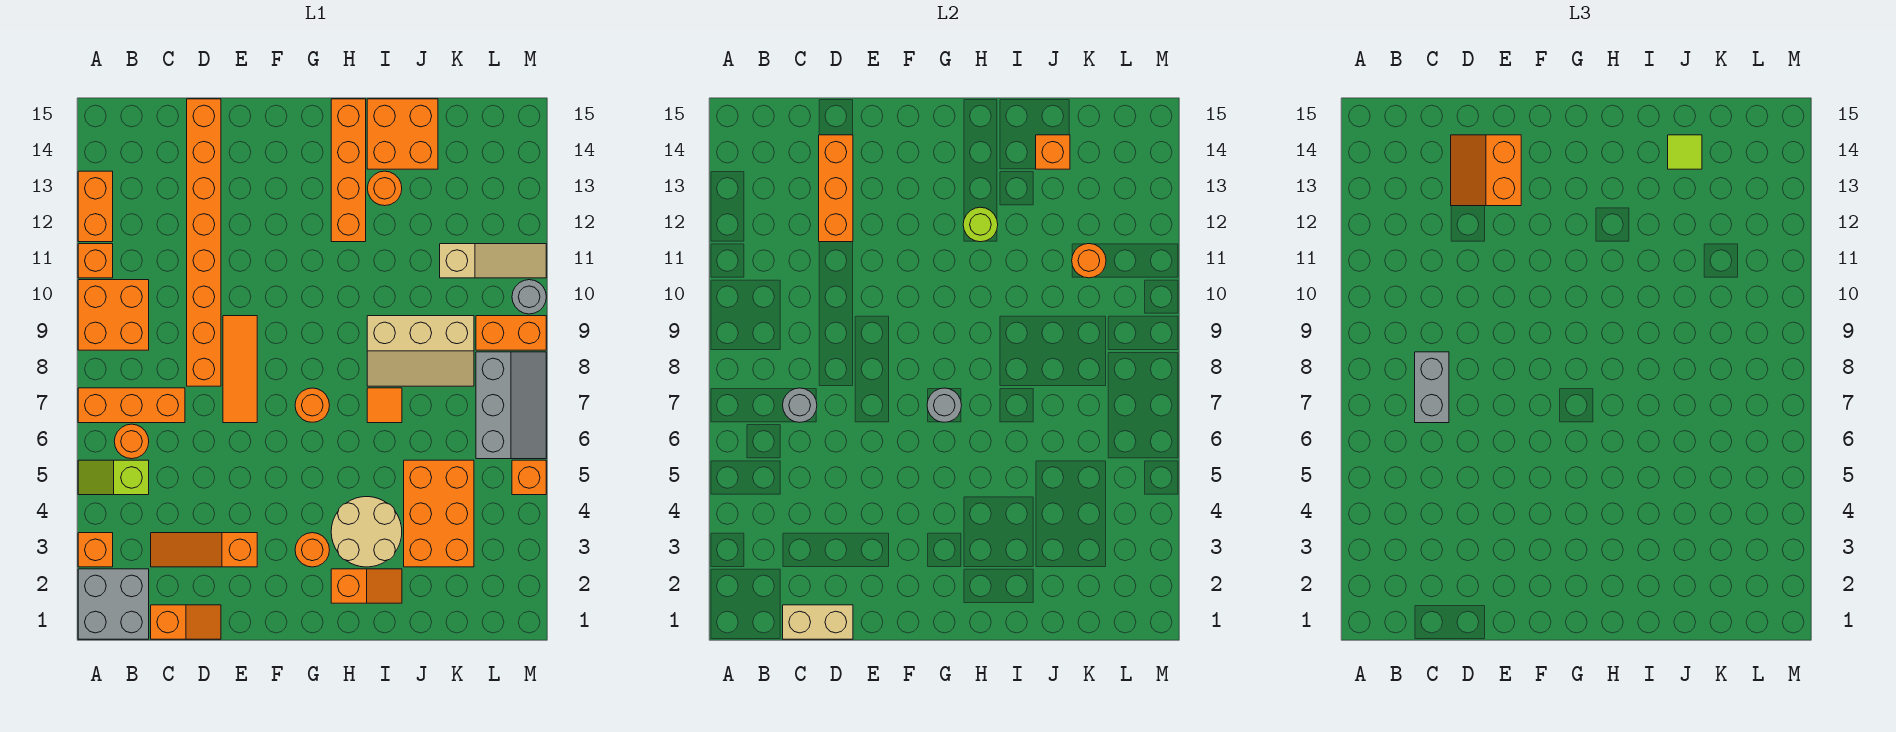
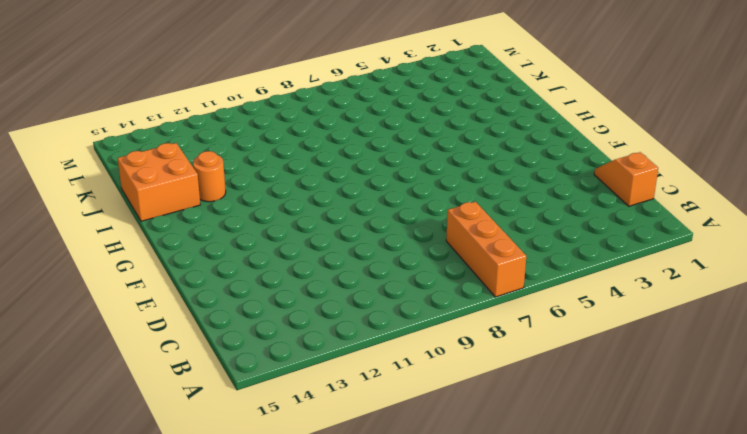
none -> grey brick A1:B2 level 1
none -> orange brick A3 level 1
none -> lime slope A5:B5 level 1 top B
none -> orange brick A9:B10 level 1

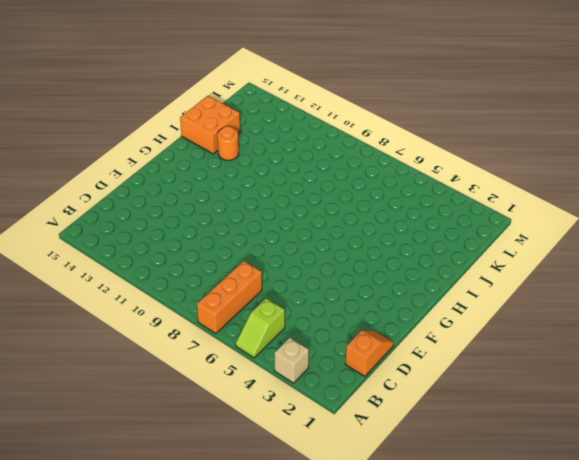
tan brick A3 level 1 -> orange brick A3 level 1
none -> grey brick A1:B2 level 1
none -> orange brick A9:B10 level 1
none -> orange brick A11 level 1
none -> orange brick A12:A13 level 1

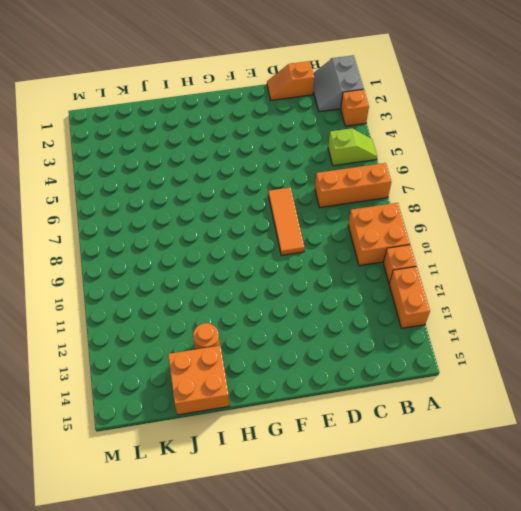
grey slope A1:B2 level 1 top A -> grey brick A1:B2 level 1
none -> orange round brick B6 level 1
none -> orange slope C3:E3 level 1 top E
none -> orange brick D8:D15 level 1
none -> orange round brick G3 level 1

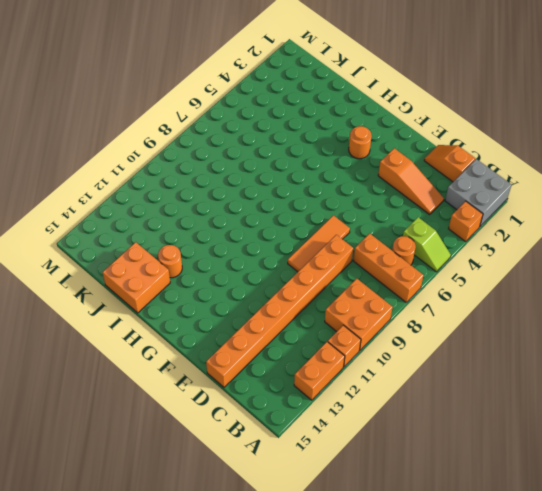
none -> orange round brick G7 level 1
none -> orange slope H2:I2 level 1 top H
none -> tan round brick H3:I4 level 1
none -> orange brick H12:H15 level 1

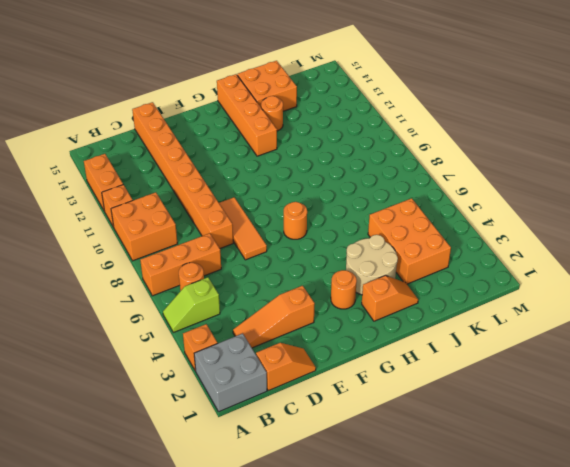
none -> orange tile I7 level 1
none -> tan slope I8:K9 level 1 top 9
none -> tan slope K11:M11 level 1 top K
none -> grey slope L6:M8 level 1 top L

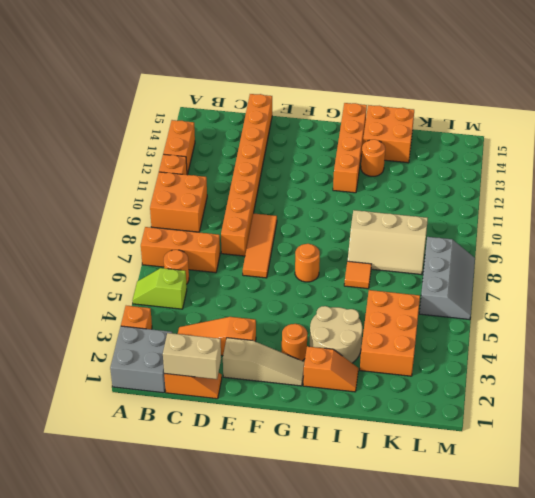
tan slope E2:G2 level 1 top E -> tan slope K11:M11 level 1 top K
none -> orange brick L9:M9 level 1
none -> orange brick M5 level 1
none -> grey round brick M10 level 1
none -> grey round brick C7 level 2

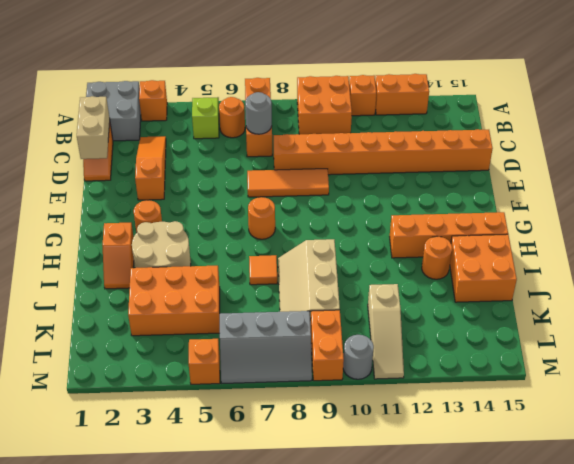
none -> orange brick D12:D14 level 2
none -> grey round brick G7 level 2
none -> lime round brick H12 level 2
none -> orange brick J14 level 2

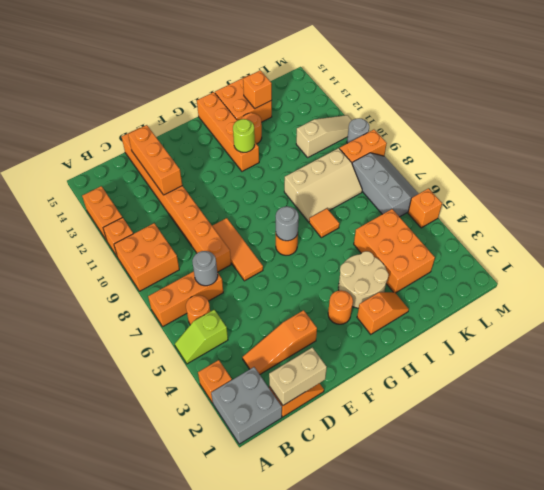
none -> orange round brick K11 level 2
none -> grey brick C7:C8 level 3
none -> orange slope D13:E14 level 3 top E
none -> lime tile J14 level 3

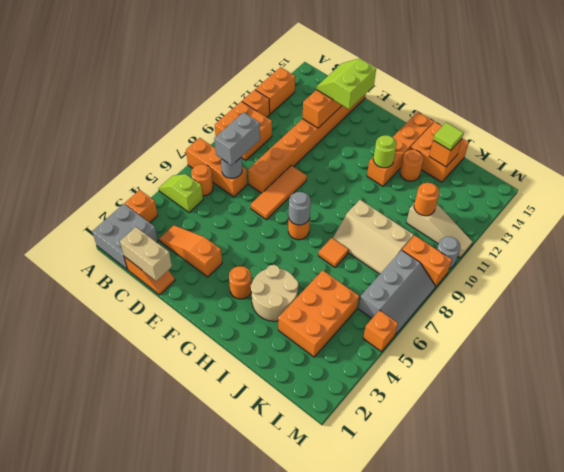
lime slope D13:E14 level 3 top E -> orange slope D13:E14 level 3 top E
none -> orange slope H2:I2 level 1 top H

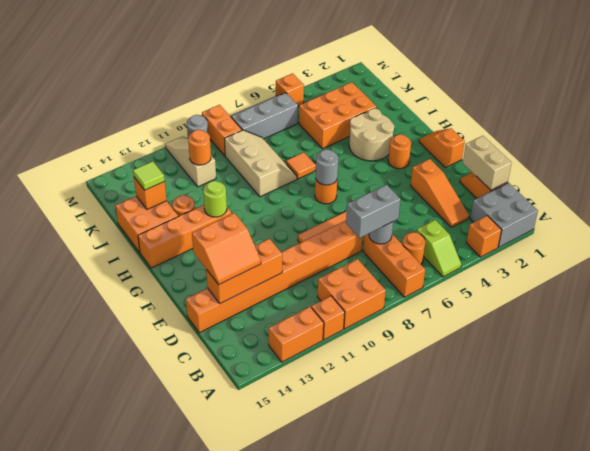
orange slope F1:G1 level 1 top F -> orange slope H2:I2 level 1 top H

